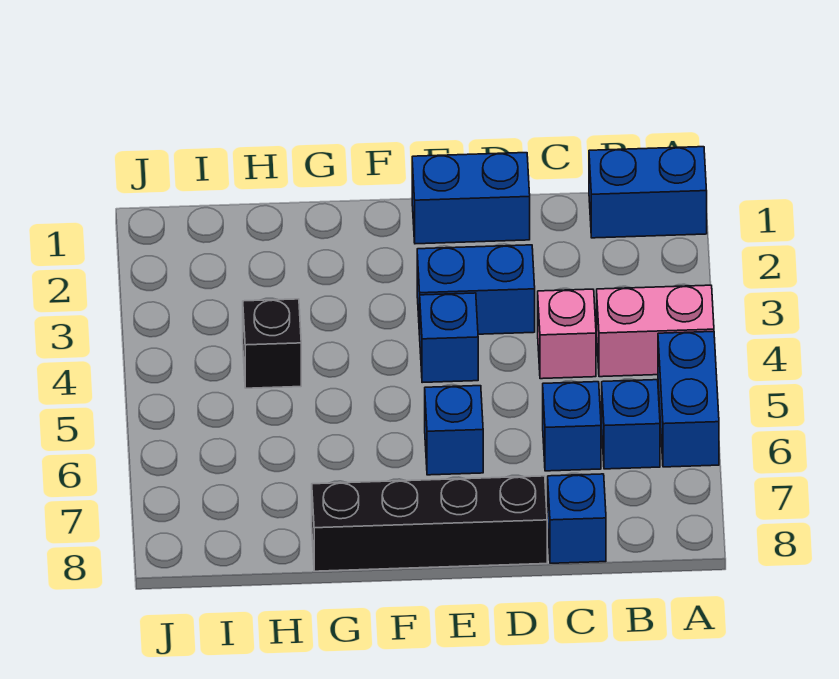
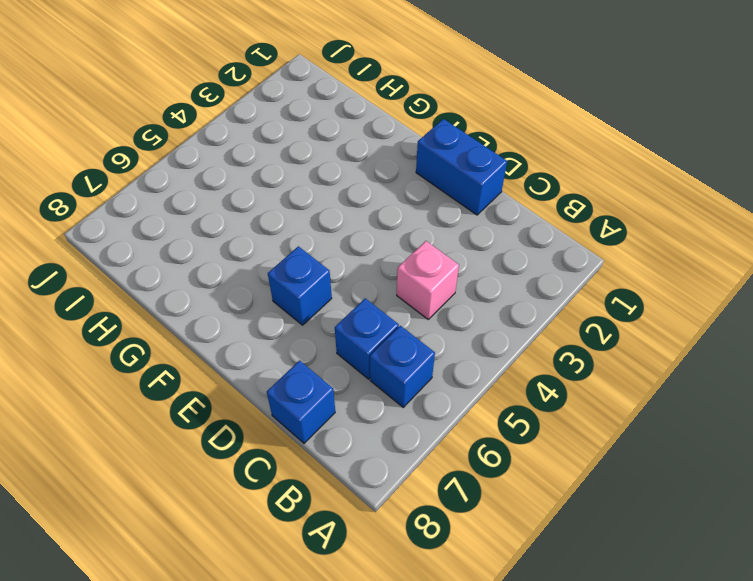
none -> blue brick A1:B1 level 1
none -> pink brick A4:B4 level 1
none -> blue brick A5:A6 level 1

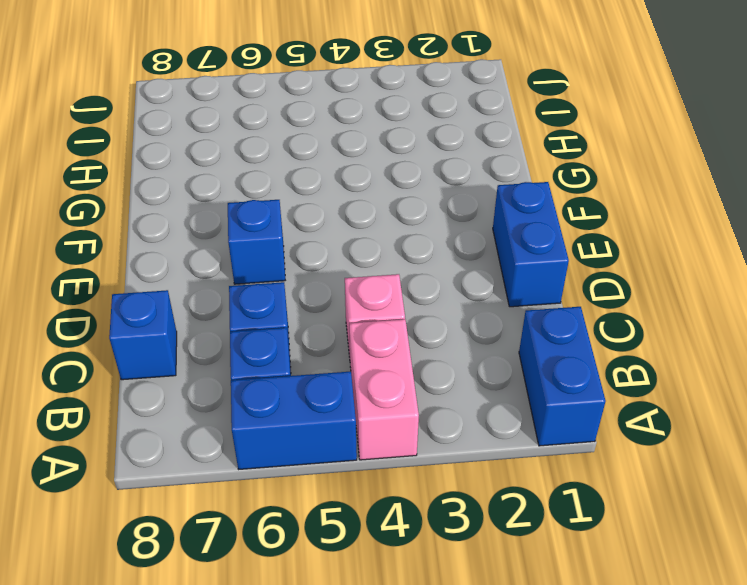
none -> blue brick D3:E3 level 1
none -> black brick D8:G8 level 1
none -> blue brick E4 level 1

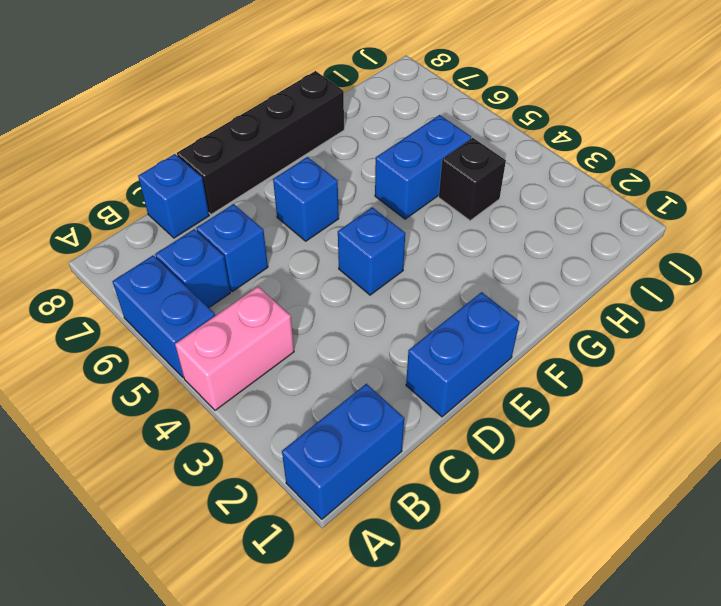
blue brick G5:H5 level 1 -> blue brick D3:E3 level 1
none -> pink brick C4 level 1

